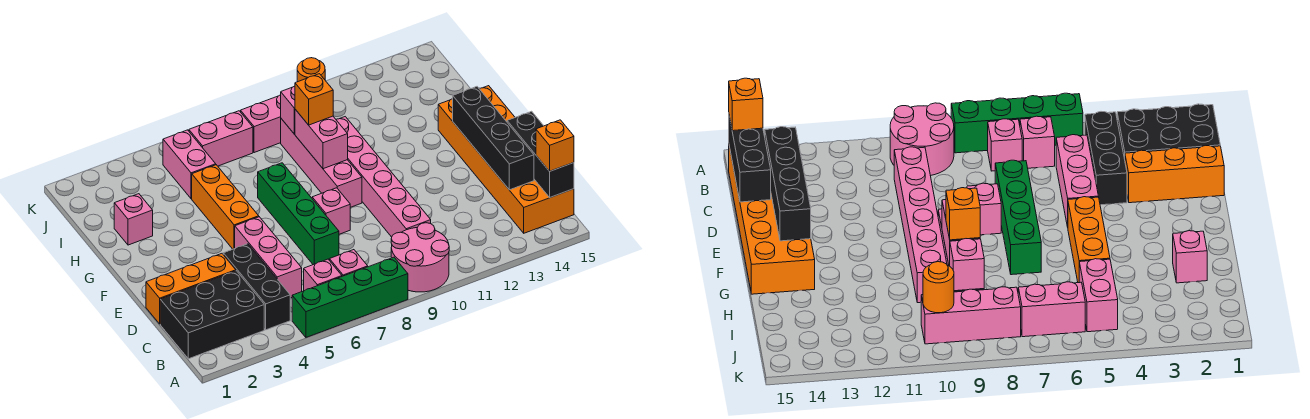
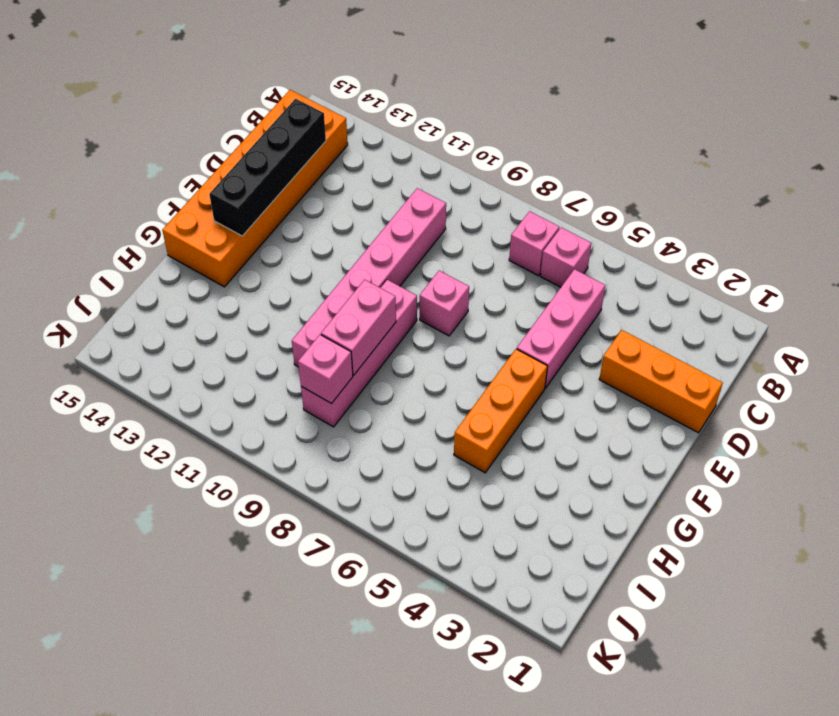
none -> green brick A5:A8 level 1
none -> pink round brick A9:B10 level 1
none -> black brick B1:C3 level 1

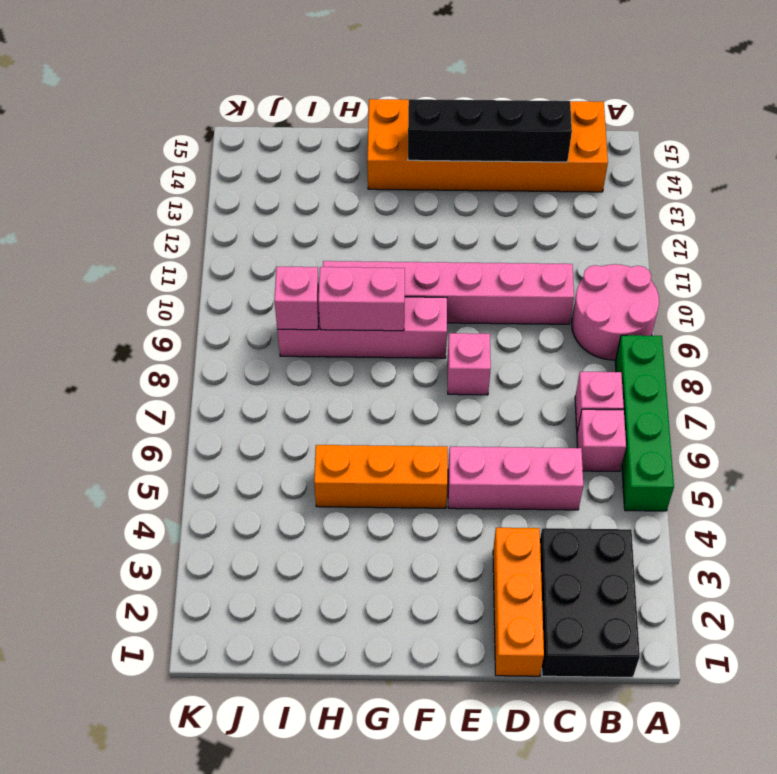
none -> black brick B4:D4 level 1
none -> green brick D7:G7 level 1
none -> pink brick H2 level 1

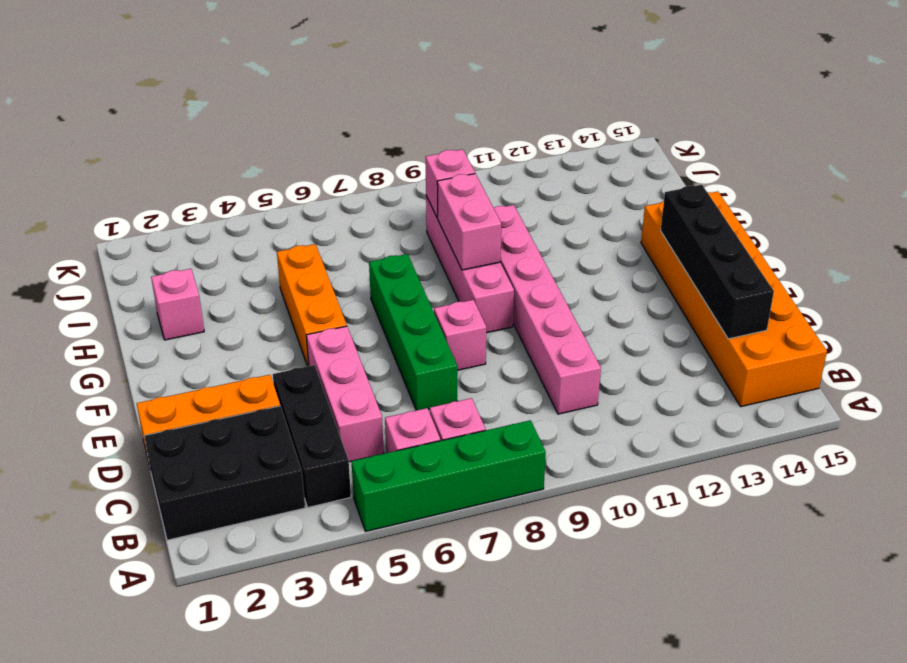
none -> pink round brick A9:B10 level 1
none -> pink brick I5:J5 level 1
none -> pink brick J6:J7 level 1

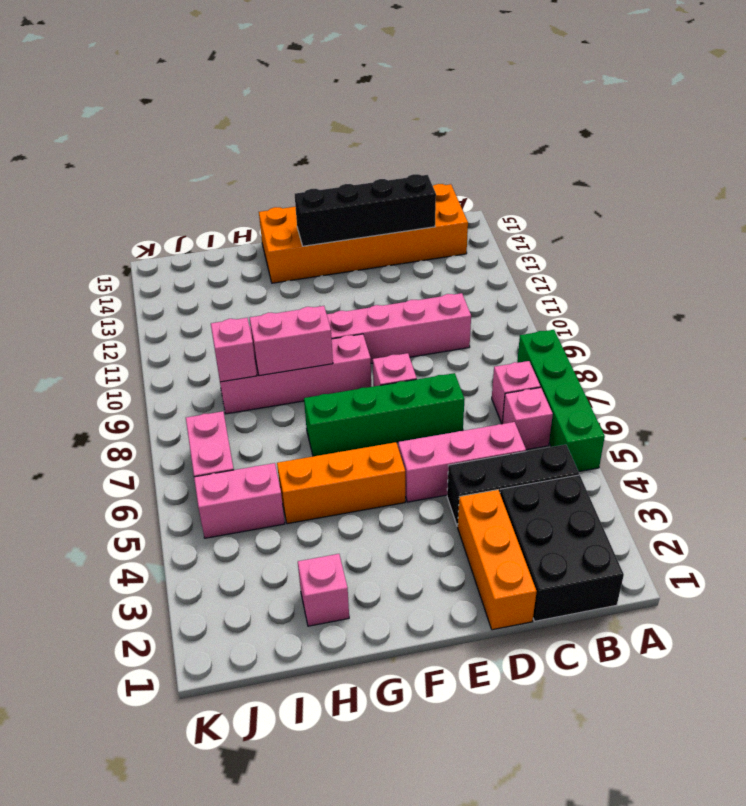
none -> pink round brick A9:B10 level 1
none -> pink brick J8:J10 level 1
none -> black brick B15:D15 level 2

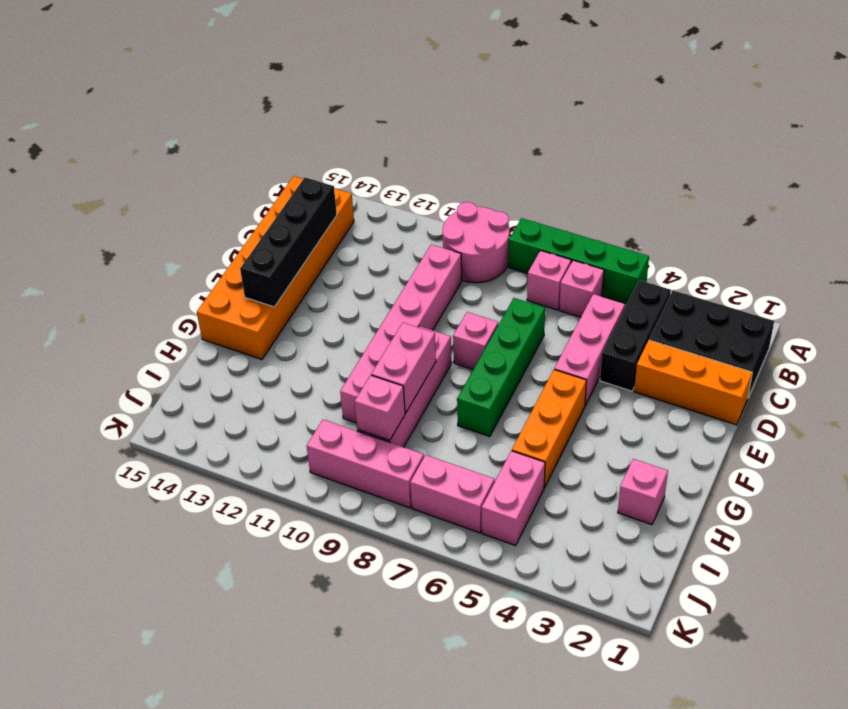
none -> black brick B15:D15 level 2
none -> orange round brick J10 level 2
none -> orange brick B15 level 3

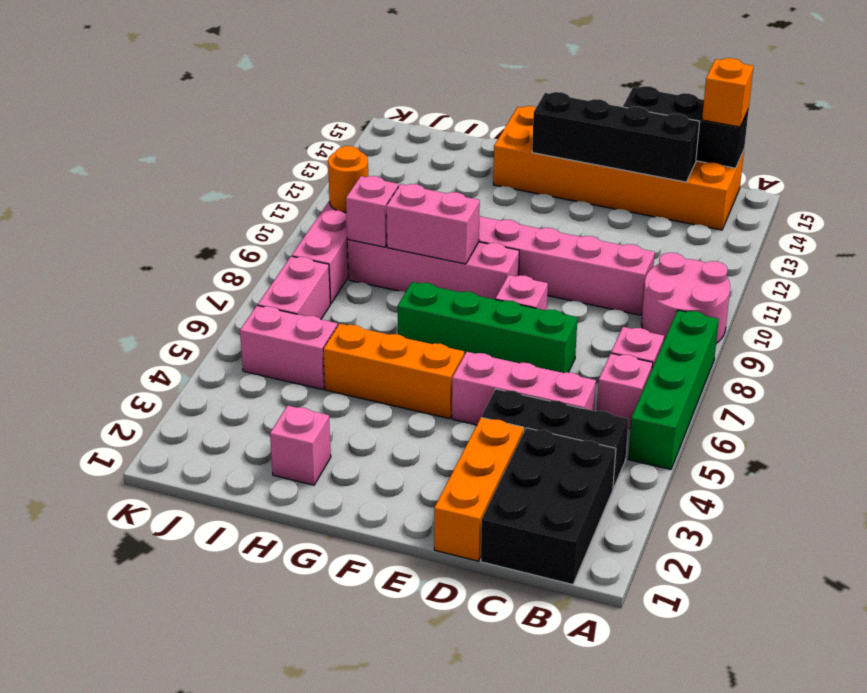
none -> orange brick H9 level 3

